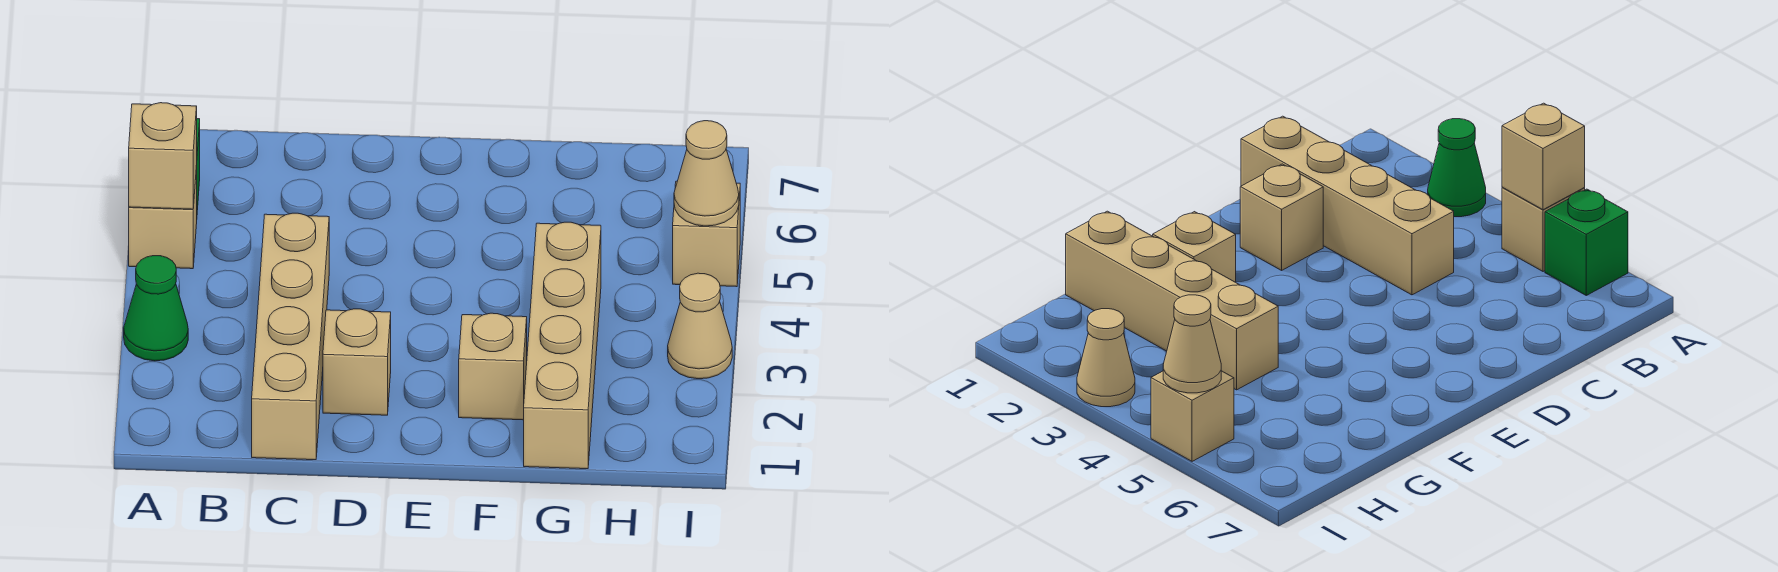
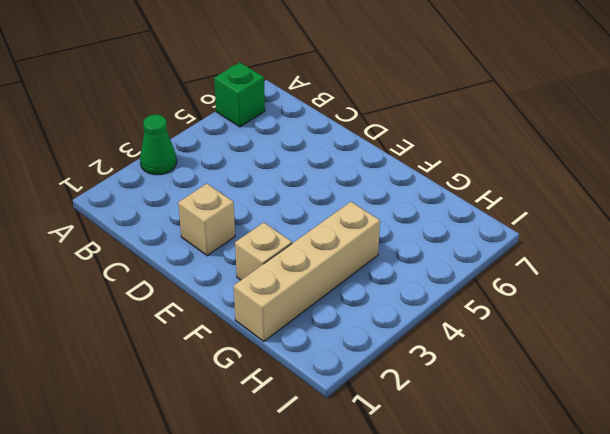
none -> tan brick A5 level 1
none -> tan brick C1:C4 level 1

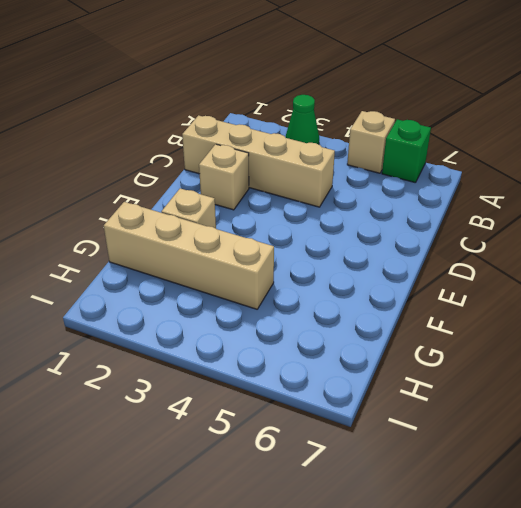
none -> tan cone I3 level 1
none -> tan brick I5 level 1

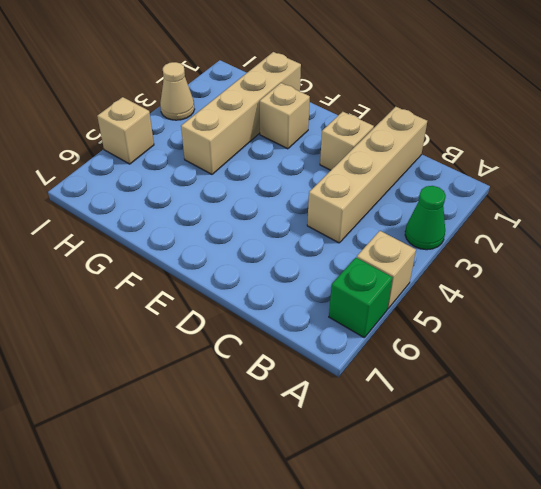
none -> tan brick A5 level 2
none -> tan cone I5 level 2

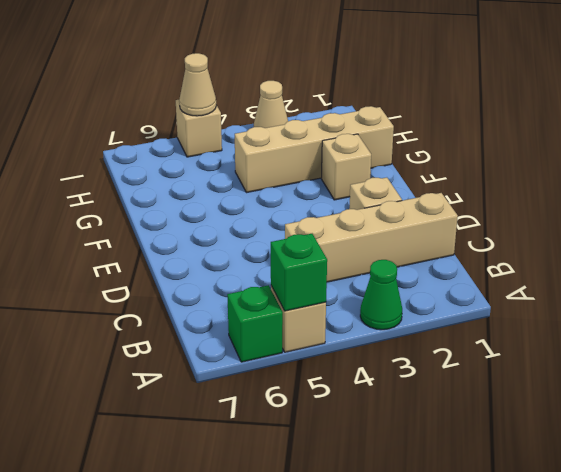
green brick A5 level 2 -> tan brick A5 level 2

